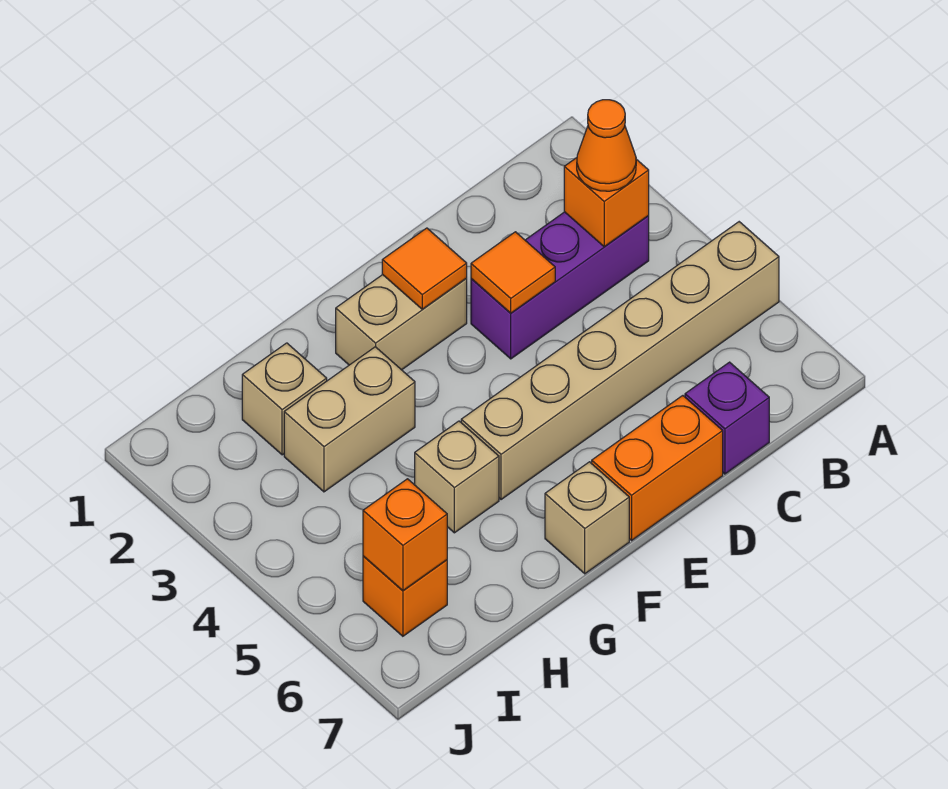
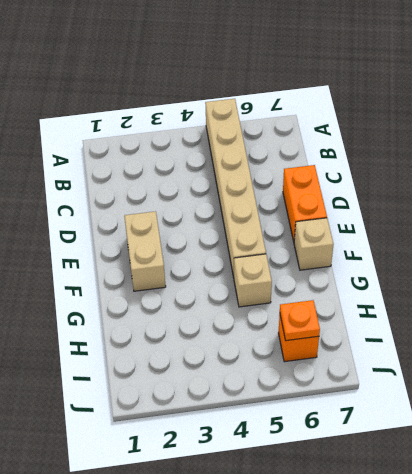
orange plate I6 level 2 -> orange brick I6 level 2
none -> purple brick B3:D3 level 1
none -> purple brick C7 level 1
none -> tan brick G3:H3 level 1

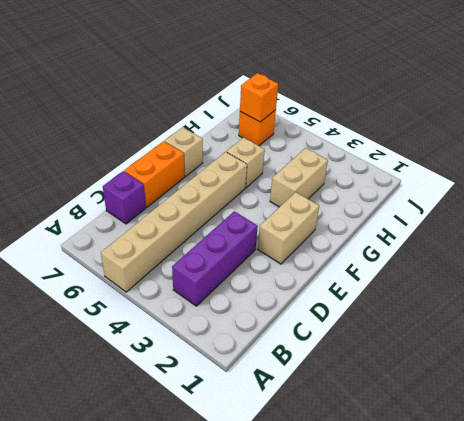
none -> tan brick H2 level 1
none -> orange brick B3 level 2
none -> orange tile D3 level 2

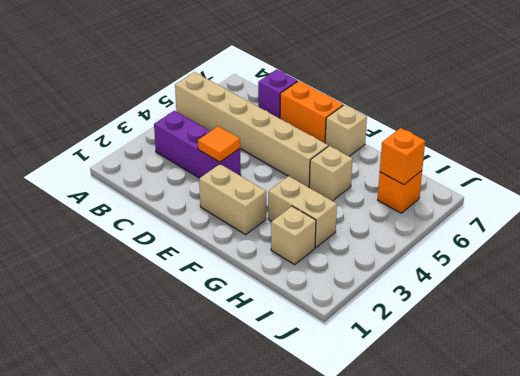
none -> orange brick B3 level 2
none -> orange tile E2 level 2
none -> orange cone B3 level 3

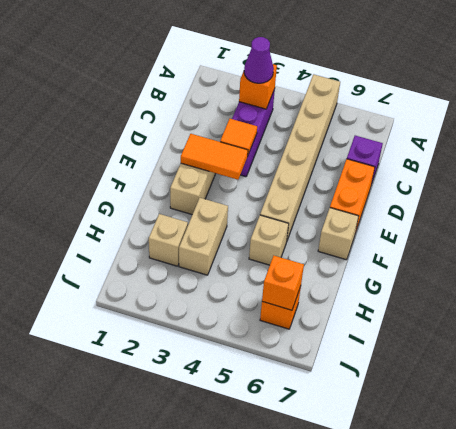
purple cone B3 level 3 -> orange cone B3 level 3
orange tile E2:E3 level 2 -> orange tile E2 level 2

